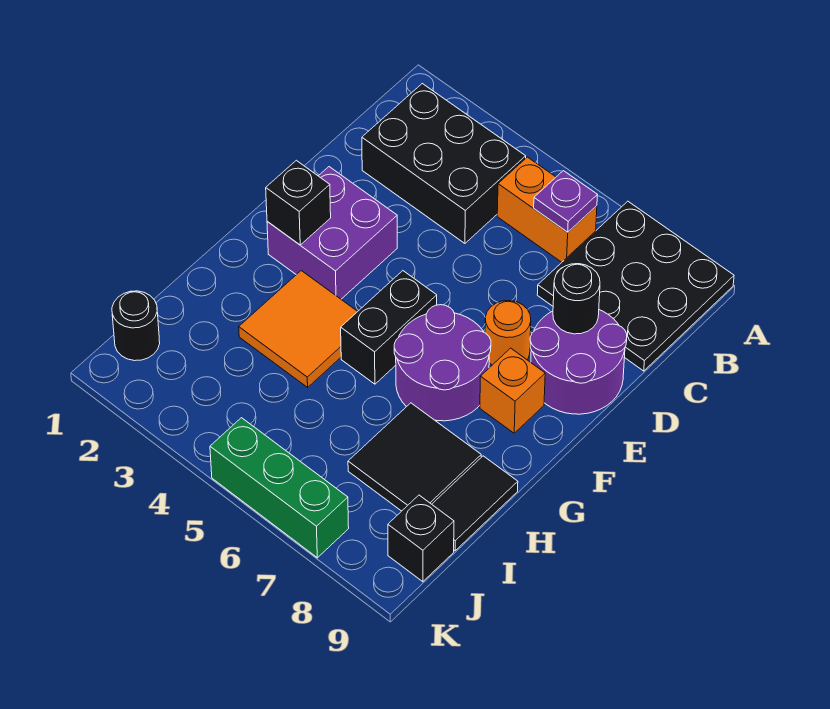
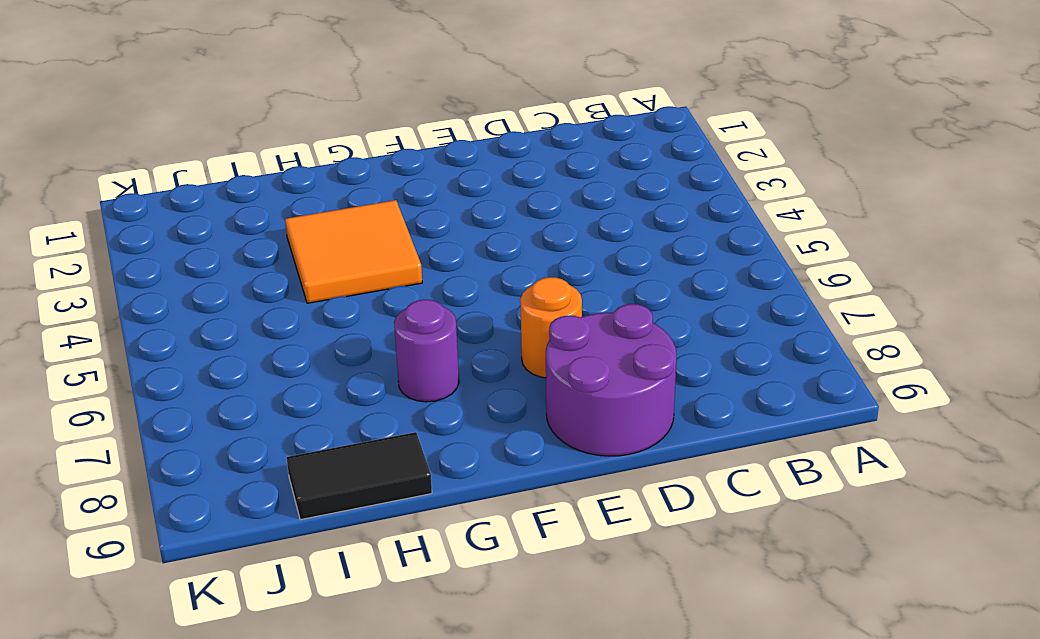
purple round brick G7 level 1 -> purple round brick F6:G7 level 1
none -> black plate A7:C9 level 1
none -> black brick B2:C4 level 1
none -> orange brick B5:B6 level 1

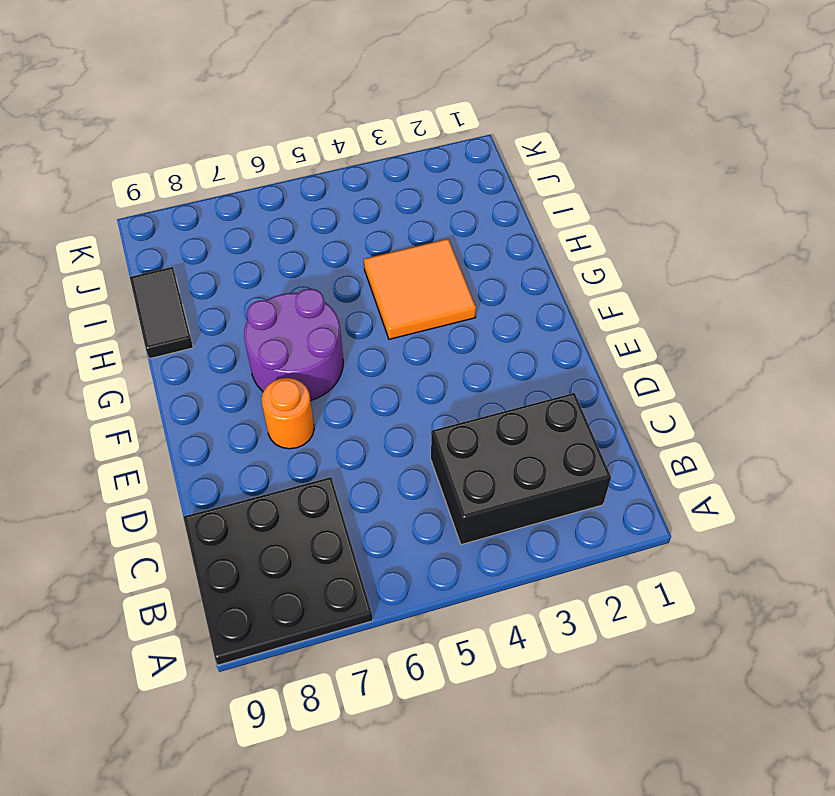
none -> orange brick B5:B6 level 1
none -> purple round brick D8:E9 level 1
none -> purple brick E2:F3 level 1

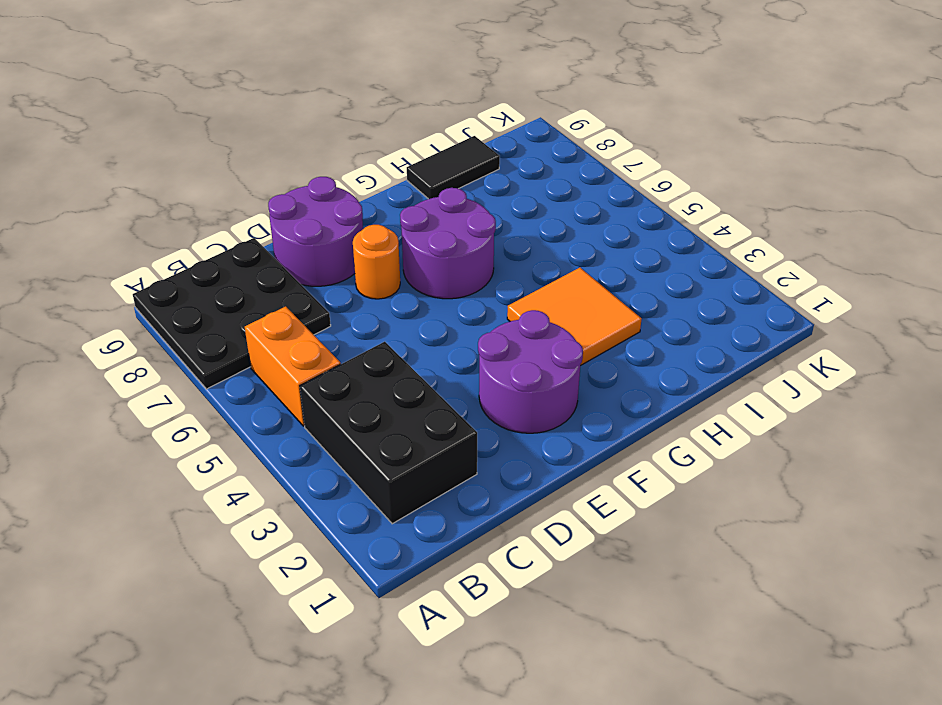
purple round brick E2:F3 level 1 -> purple brick E2:F3 level 1
none -> black brick F5:G5 level 1
none -> orange brick F8 level 1
none -> black tile H7:I8 level 1

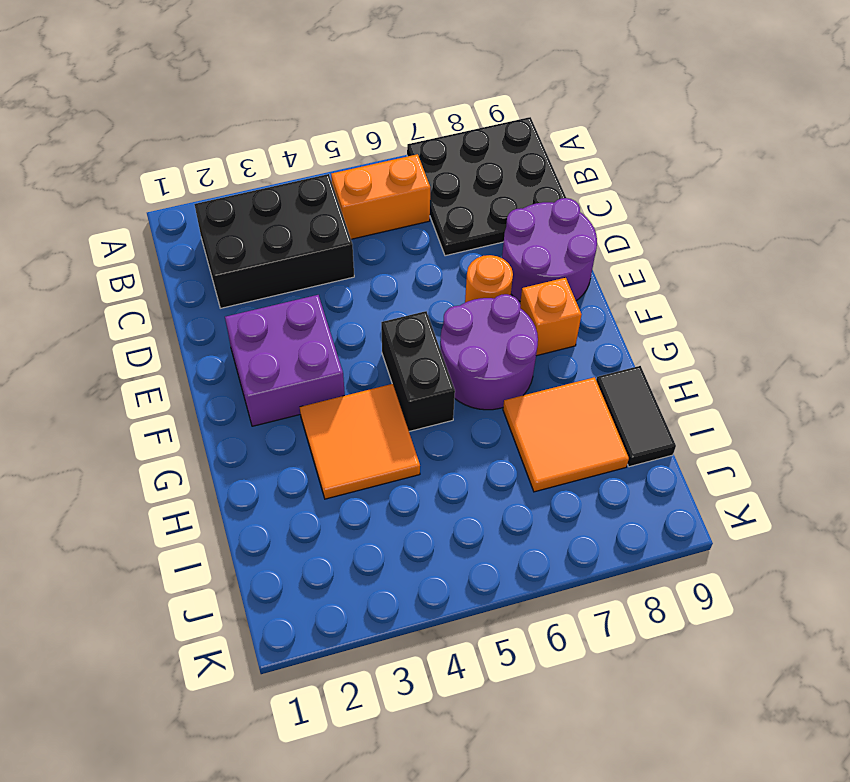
orange tile H7:I8 level 1 -> black tile H7:I8 level 1
none -> black round brick J1 level 1
none -> black brick J9 level 1
none -> green brick K5:K7 level 1

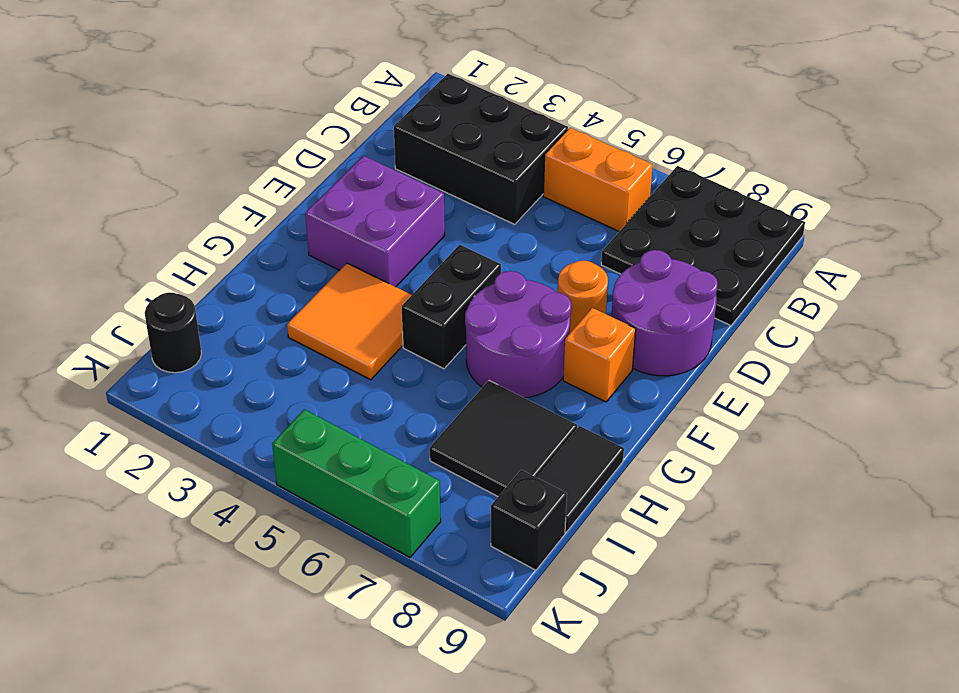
none -> purple plate B6 level 2
none -> black round brick D8 level 2
none -> black brick F2 level 2

